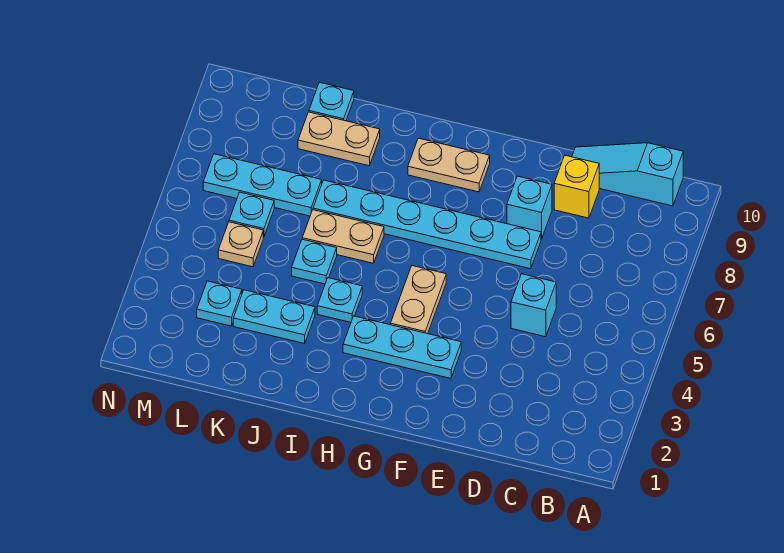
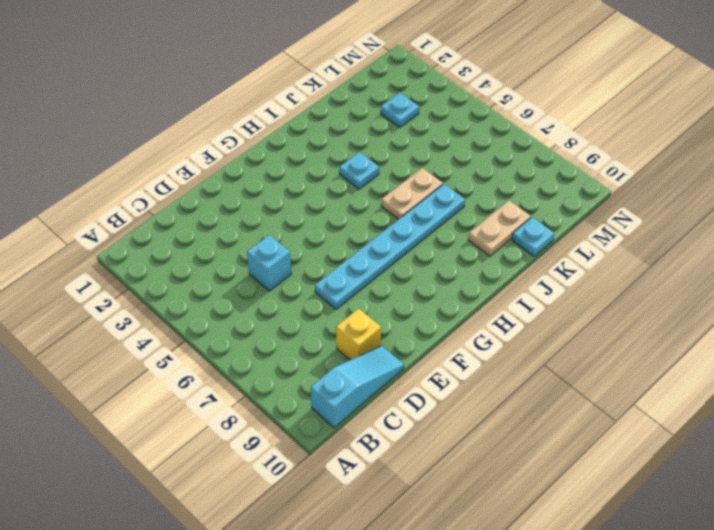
none -> cyan brick E8 level 1
none -> cyan plate F3:H3 level 1
none -> tan plate G4:G5 level 1

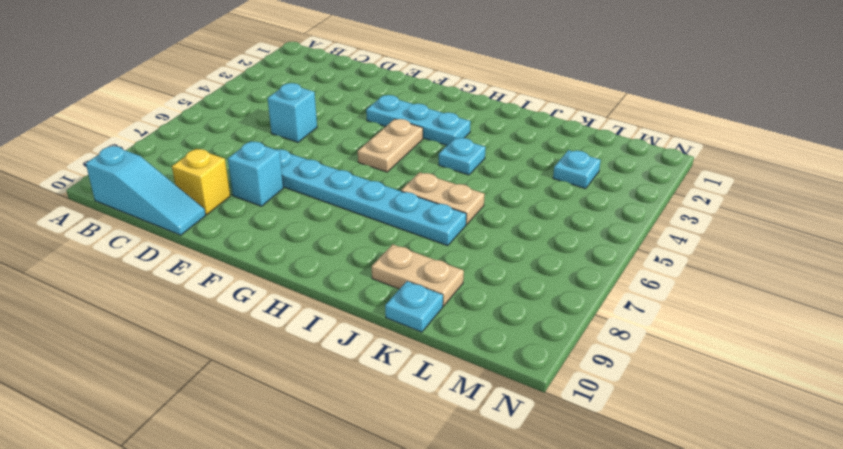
none -> tan plate G9:H9 level 1
none -> cyan plate J3:K3 level 1
none -> cyan plate J5 level 1

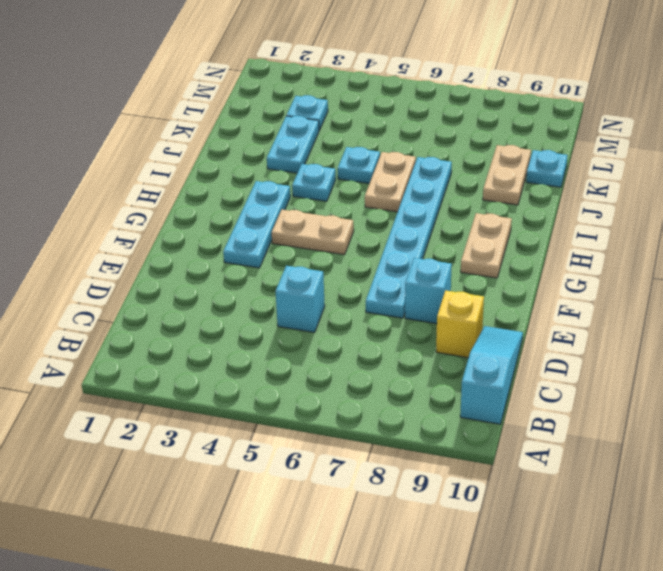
none -> cyan plate K7:M7 level 1
none -> tan plate L5 level 1
none -> cyan plate L6 level 1

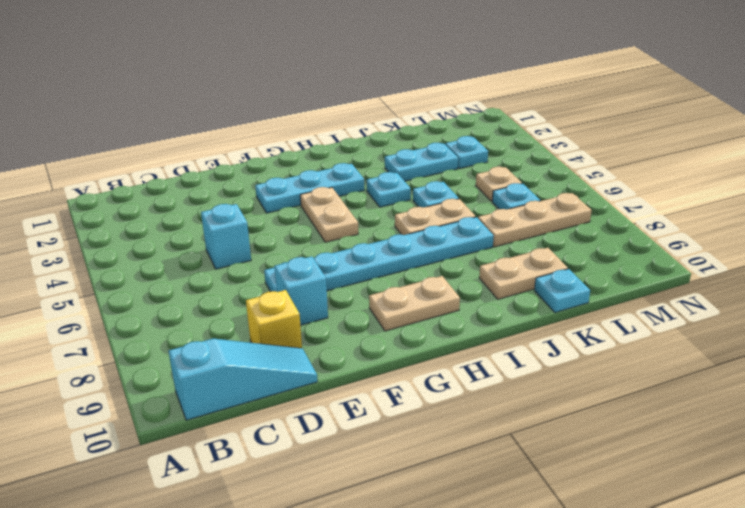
tan plate K7:M7 level 1 -> cyan plate K7:M7 level 1

